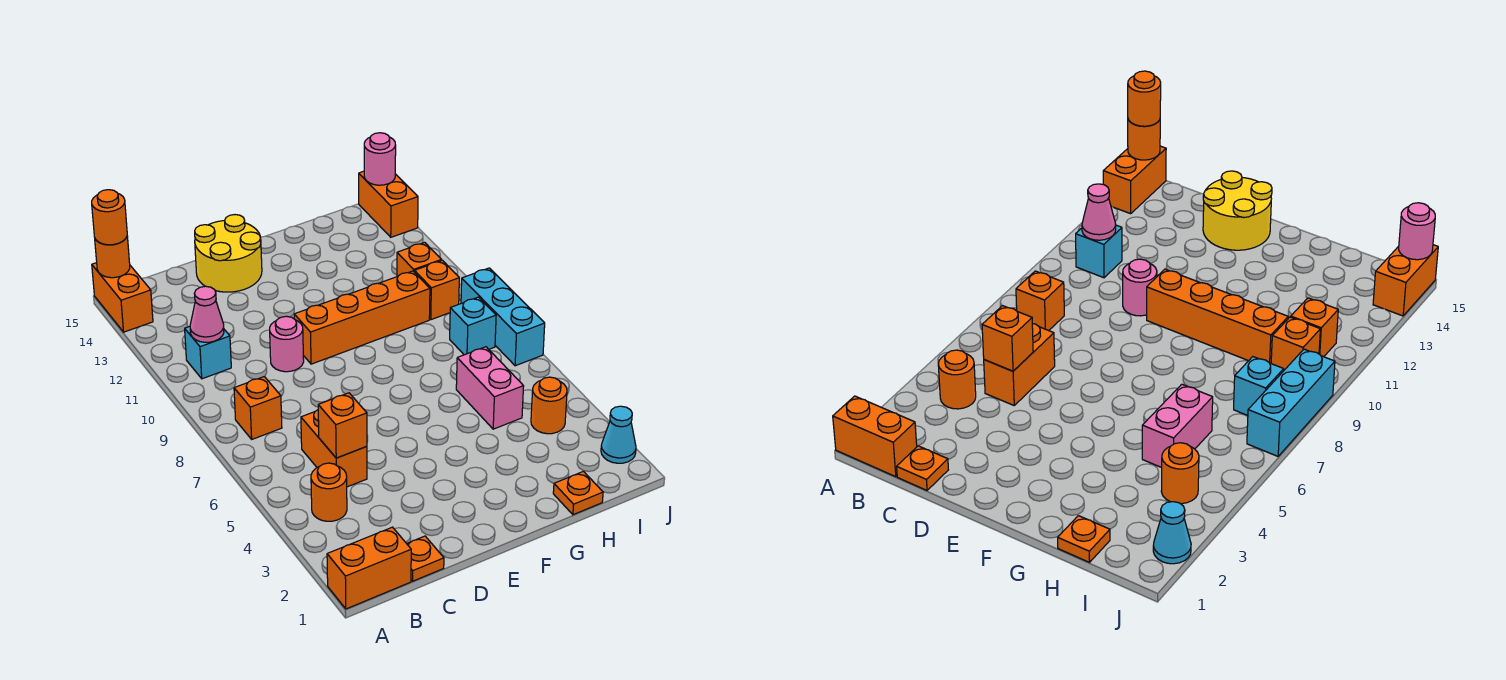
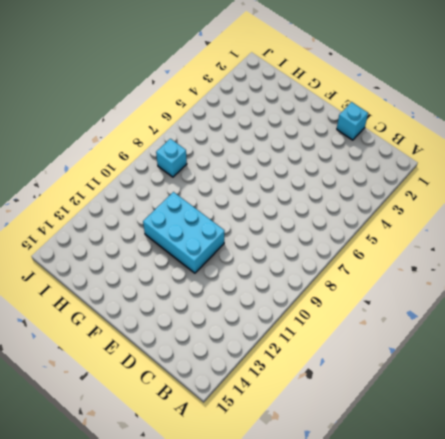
cyan brick D1 level 1 -> cyan brick B11 level 1
cyan brick E10:G11 level 1 -> orange brick E10:H10 level 1
none -> orange brick A1:B1 level 1
none -> orange brick A14:A15 level 1
none -> orange round brick B4 level 1

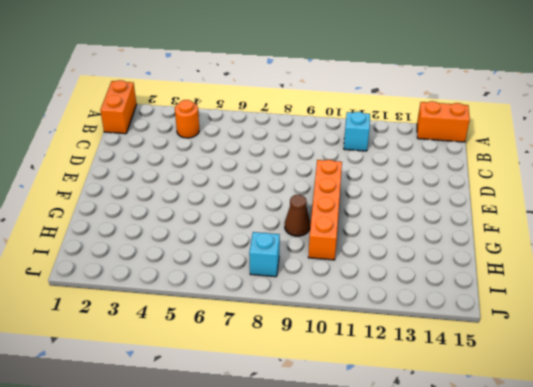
brown cone G9 level 1 -> none
none -> orange brick B8 level 1
none -> orange plate C1 level 1
none -> orange brick C5:C6 level 1

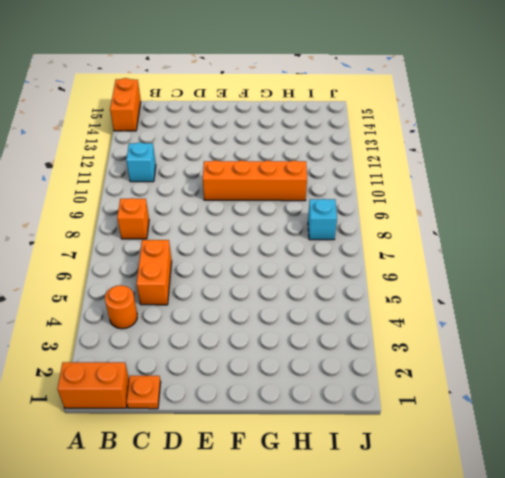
none -> pink round brick D10 level 1
none -> yellow round brick D14:E15 level 1
none -> orange plate H1 level 1

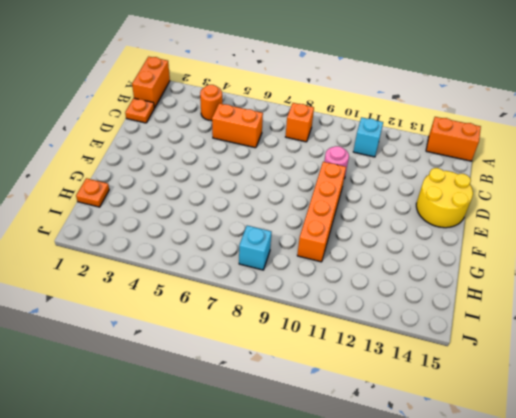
none -> pink brick H5:H6 level 1
none -> orange round brick I4 level 1
none -> orange brick I10 level 1

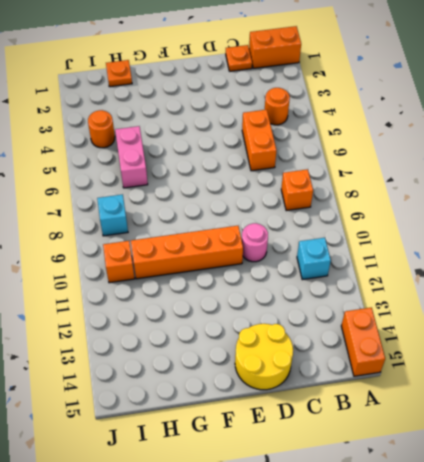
none -> orange brick I11 level 1
none -> cyan cone J2 level 1
none -> cyan brick J7:J9 level 1

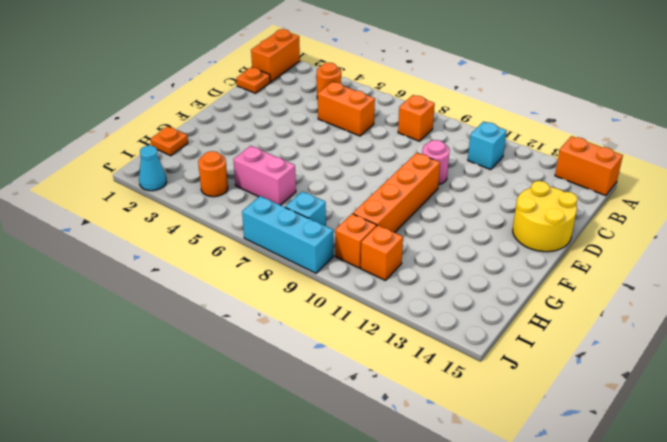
none -> orange brick J14:J15 level 1
none -> orange round brick A15 level 2
none -> pink cone B11 level 2

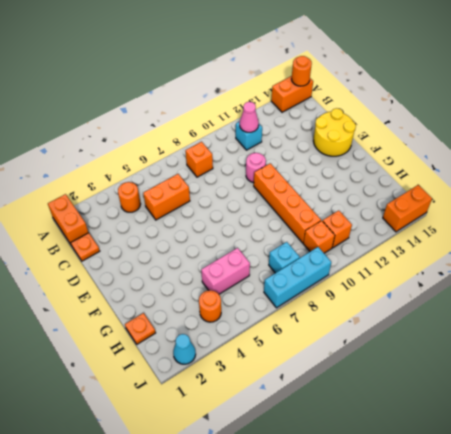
none -> orange brick C5 level 2
none -> pink round brick J15 level 2
none -> orange round brick A15 level 3

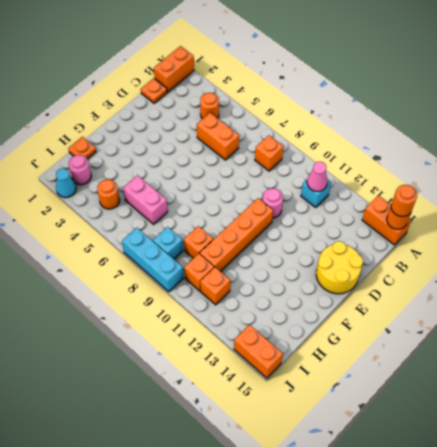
orange brick H9 level 1 -> orange brick C5 level 2
pink round brick I2 level 1 -> pink round brick J15 level 2

